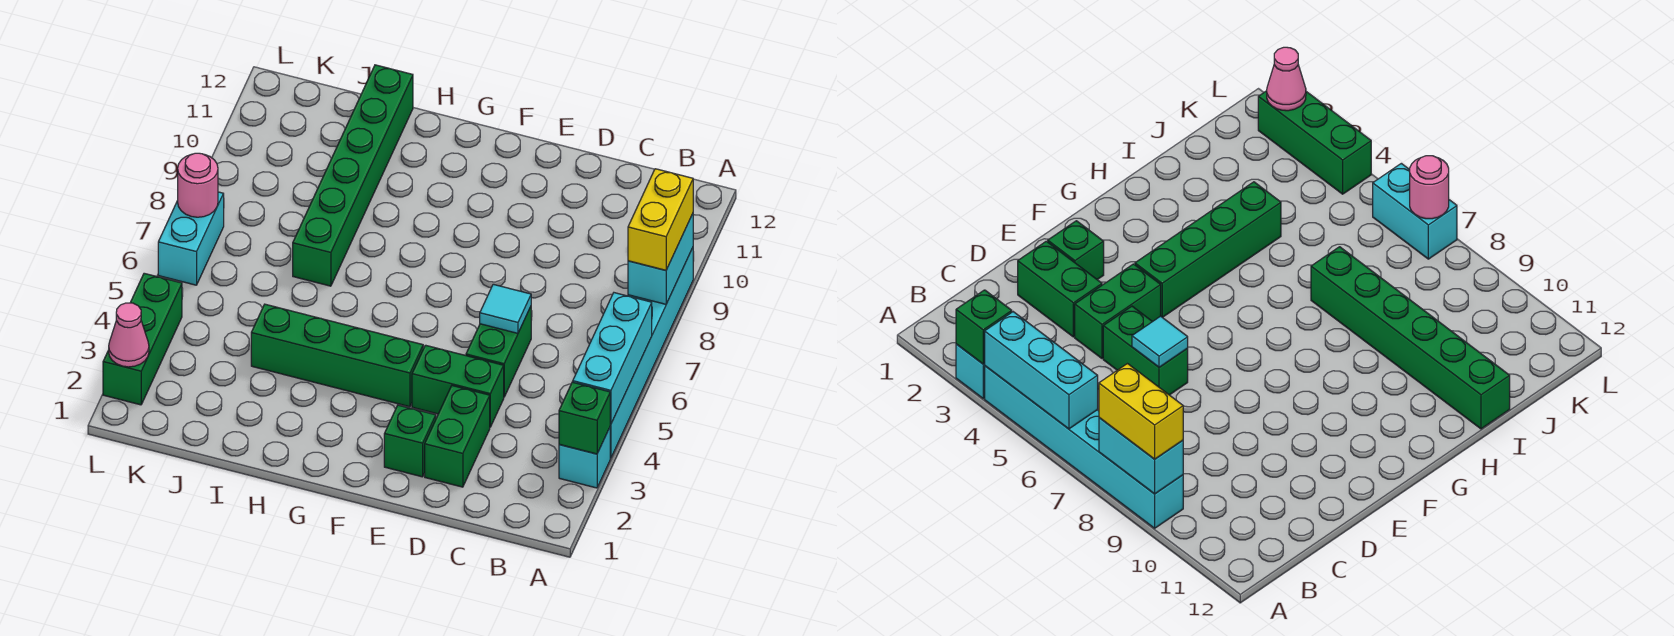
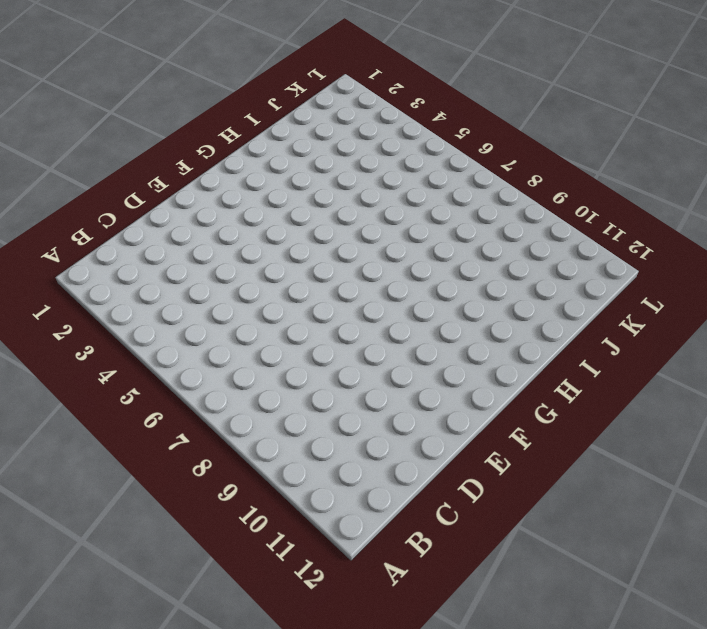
none -> cyan brick A3 level 1
none -> cyan brick A4:A9 level 1
none -> green brick D2:D3 level 1

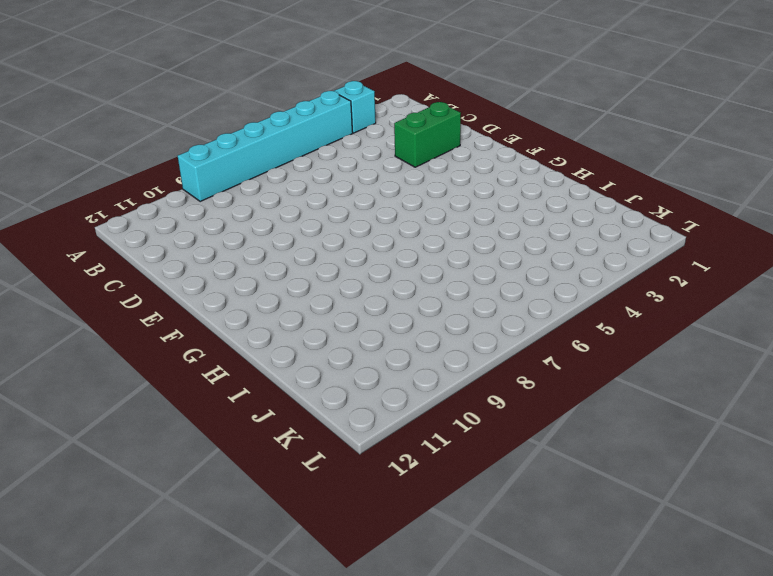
none -> green brick D4:E4 level 1
none -> green brick D5:D6 level 1
none -> green brick E2 level 1

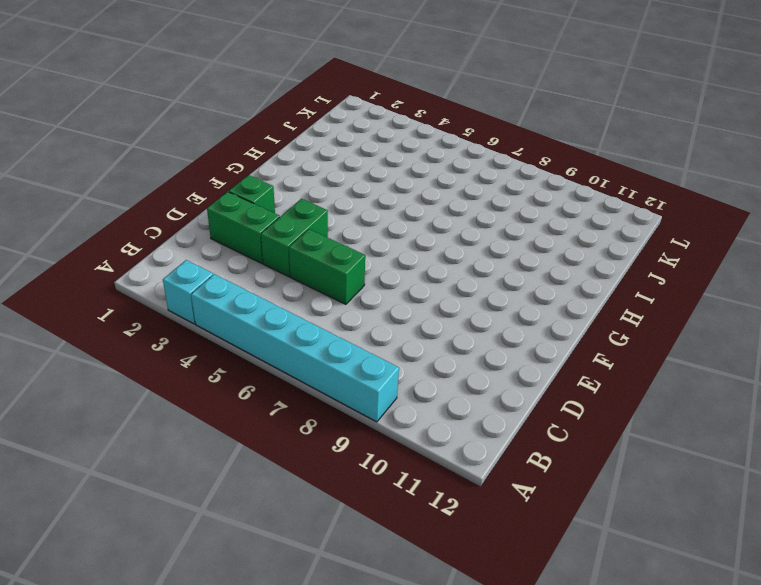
none -> green brick F4:I4 level 1
none -> green brick I7:I12 level 1
none -> green brick L2:L4 level 1

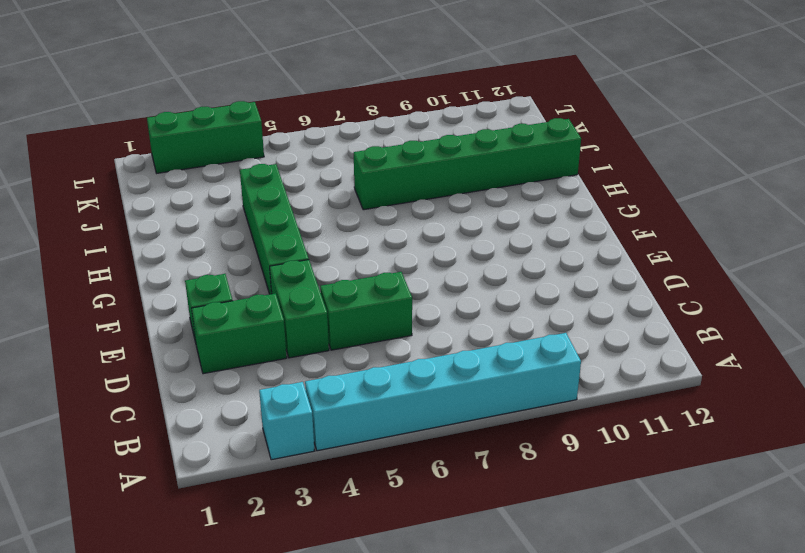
none -> cyan brick L6:L7 level 1
none -> green brick A3 level 2
none -> cyan brick A4:A6 level 2

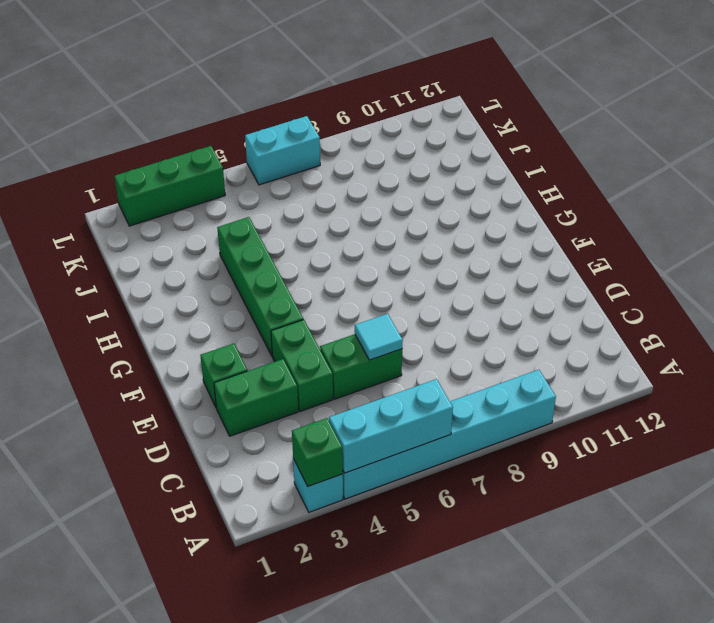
none -> green brick I7:I12 level 1
none -> cyan brick A8:A9 level 2
none -> pink cone L2 level 2

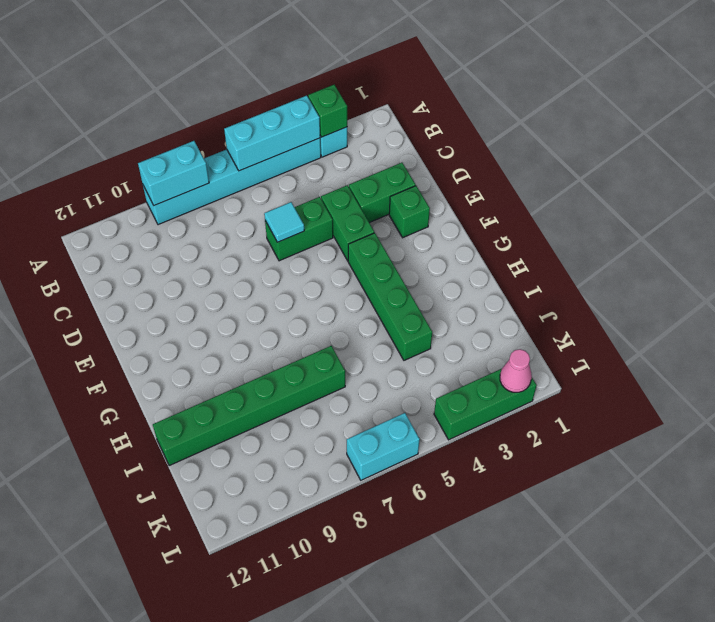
none -> pink round brick L7 level 2
none -> yellow brick A8:A9 level 3

